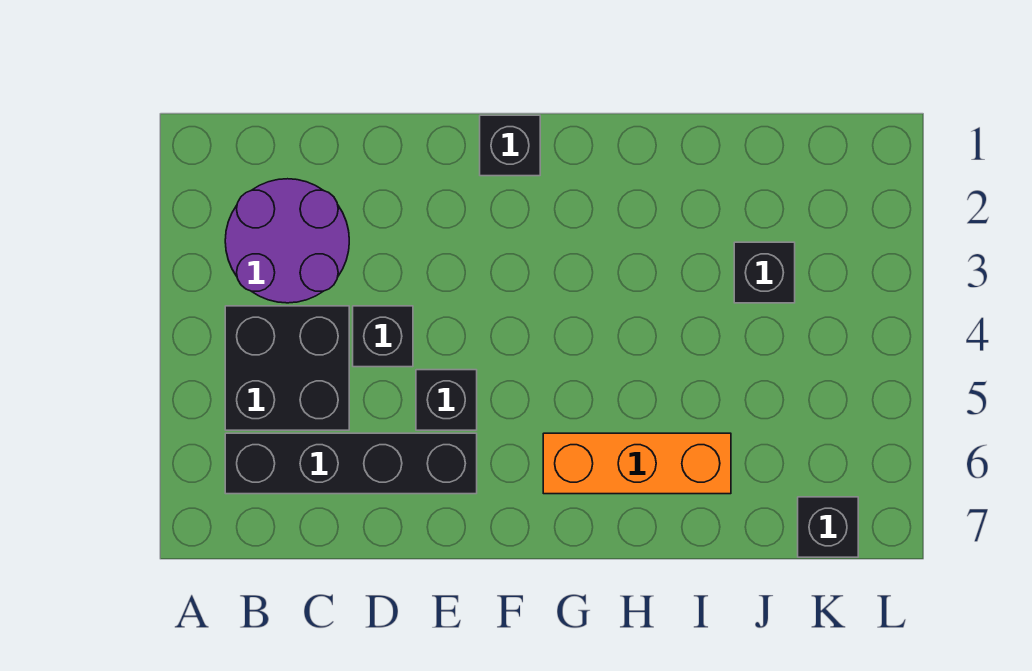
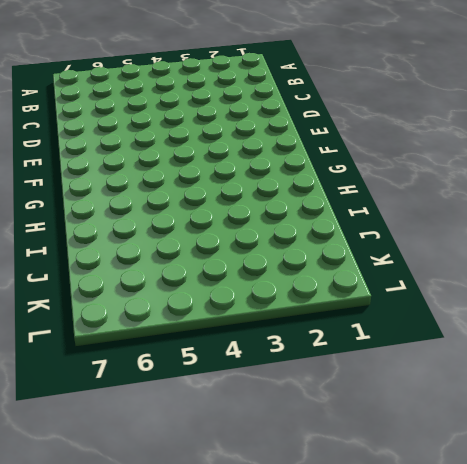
none -> purple round brick B2:C3 level 1
none -> black brick B4:C5 level 1

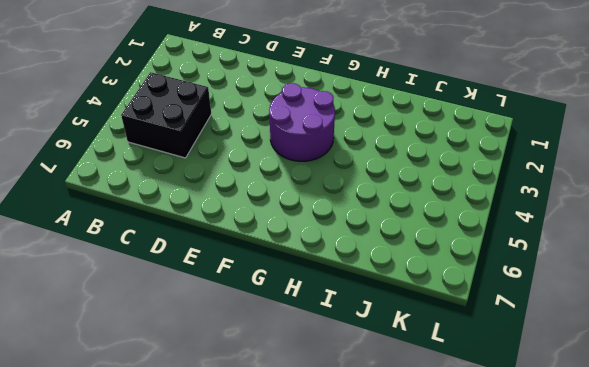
purple round brick F3:G4 level 1 -> purple round brick B2:C3 level 1
none -> black brick B6:E6 level 1
none -> black brick D4 level 1

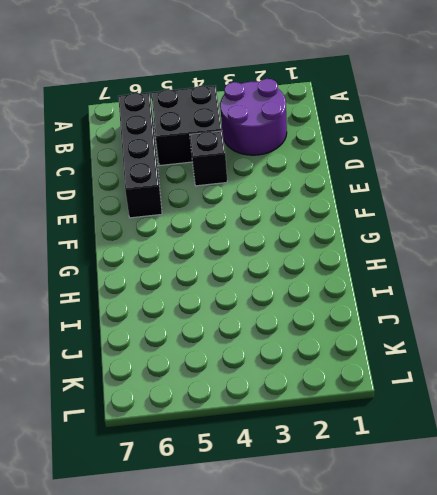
none -> black brick E5 level 1
none -> black brick F1 level 1

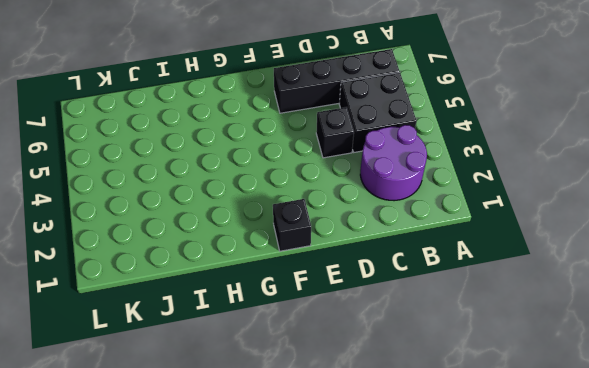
none -> black brick E5 level 1
none -> orange brick G6:I6 level 1

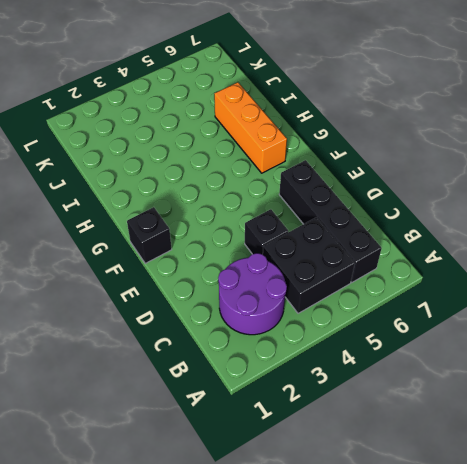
none -> black brick E5 level 1
none -> black brick J3 level 1

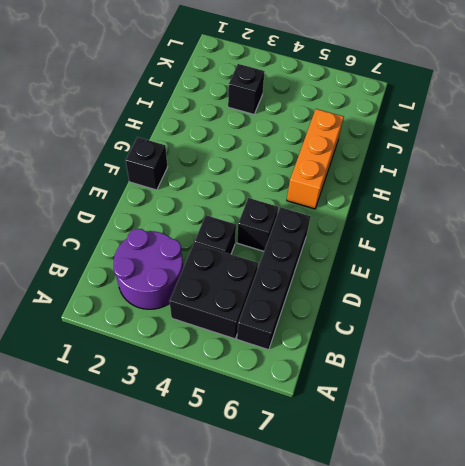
none -> black brick K7 level 1

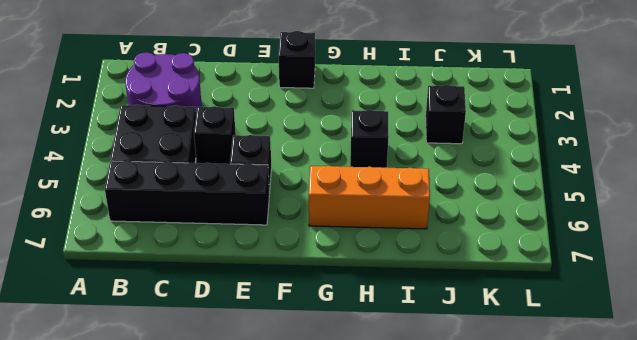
black brick H4 level 1 -> black brick K7 level 1

